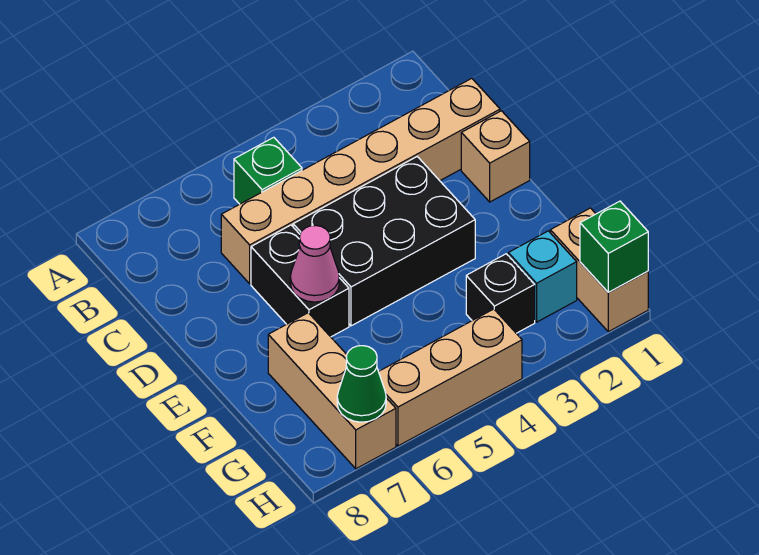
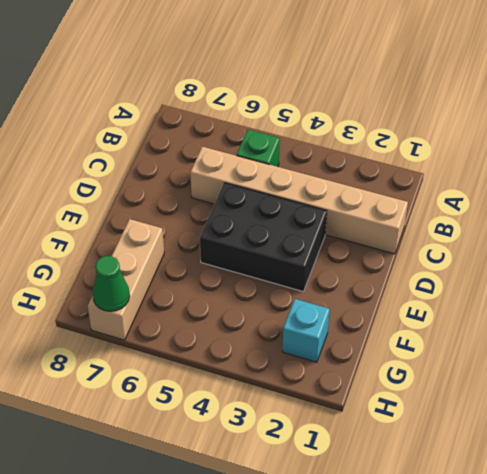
none -> tan brick D1 level 1
none -> black brick D6:E6 level 1
none -> tan brick G1:H1 level 1

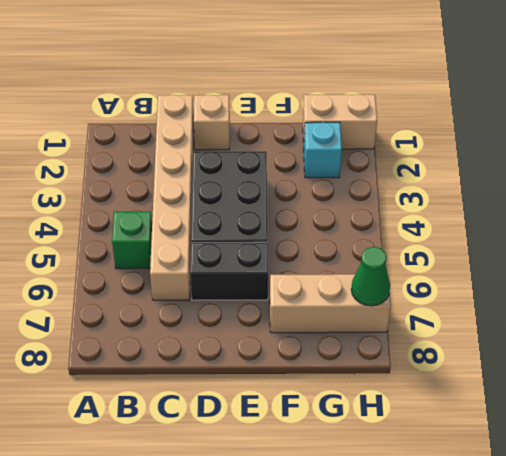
none -> black brick G3 level 1
none -> tan brick H4:H6 level 1
none -> pink cone E6 level 2

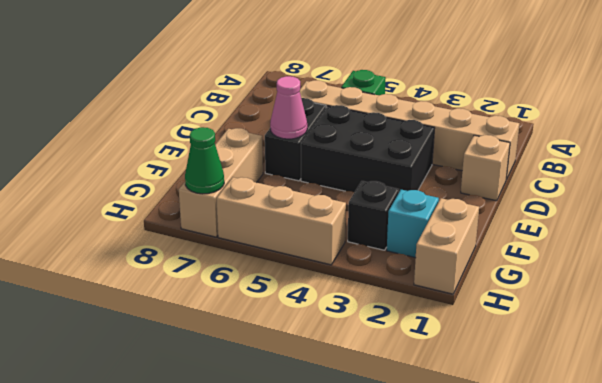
none -> green brick H1 level 2

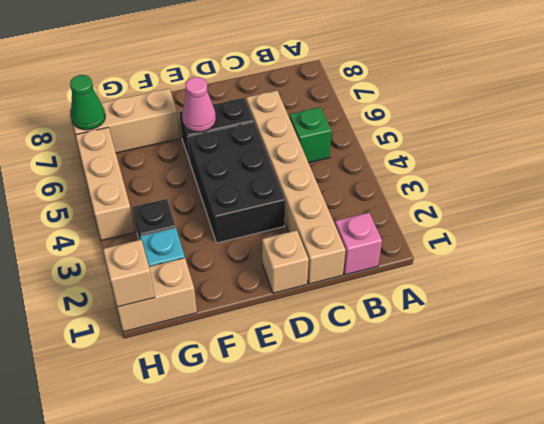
pink brick B1 level 1 -> none
tan brick H1 level 2 -> green brick H1 level 2

